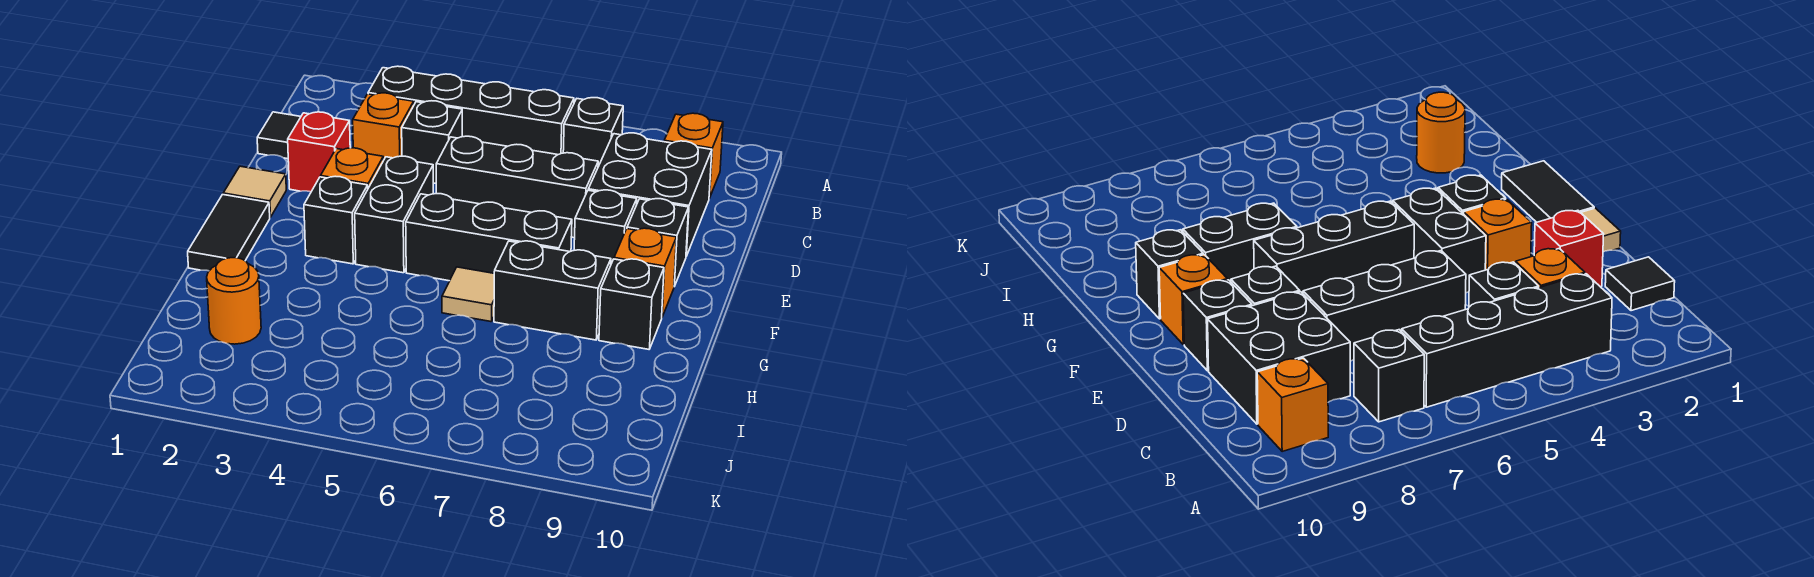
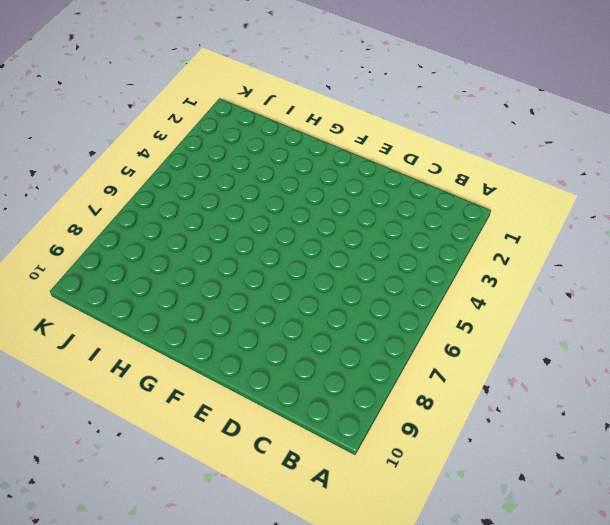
none -> black brick B3:B6 level 1
none -> black brick B7 level 1
none -> orange brick B9 level 1

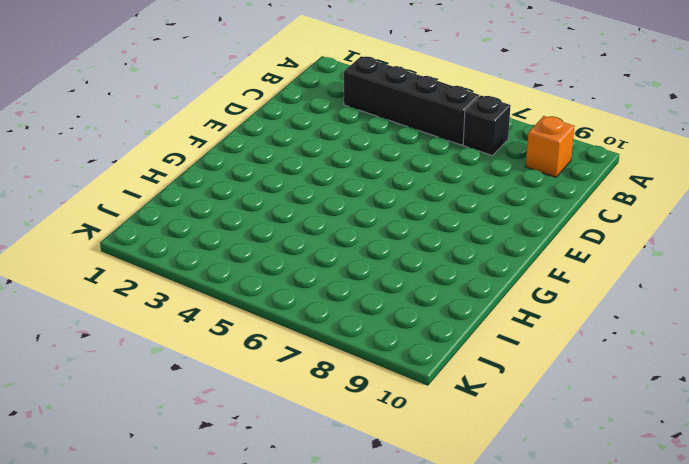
none -> black tile C1 level 1
none -> orange brick C3 level 1
none -> black brick C4 level 1

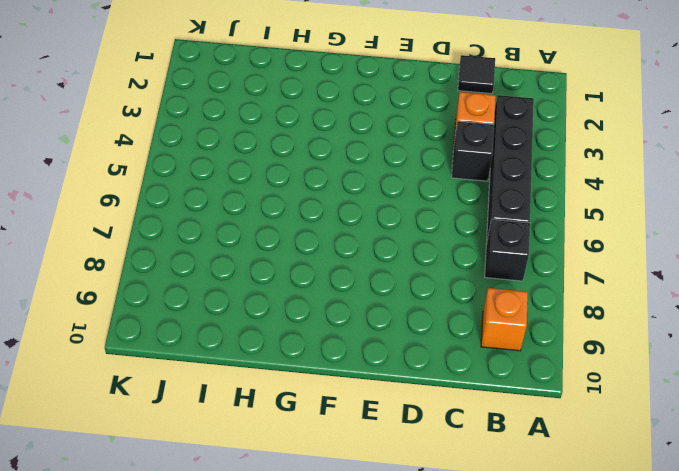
none -> black brick C8:D9 level 1
none -> red brick D2 level 1
none -> black brick D5:D7 level 1

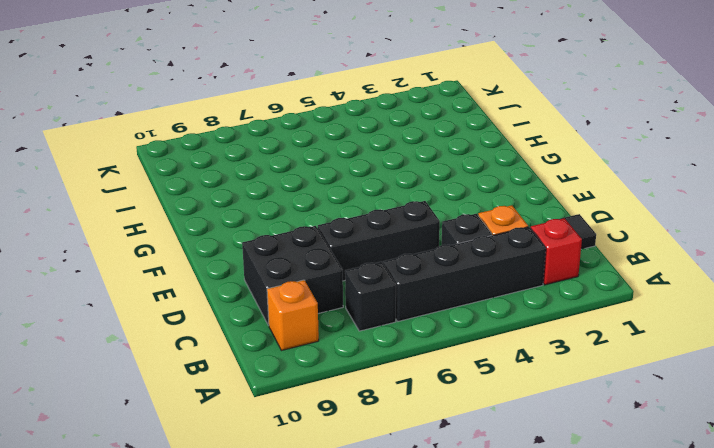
red brick B2 level 1 -> red brick D2 level 1
none -> tan tile E1 level 1
none -> orange brick E3 level 1
none -> black brick E4:F4 level 1

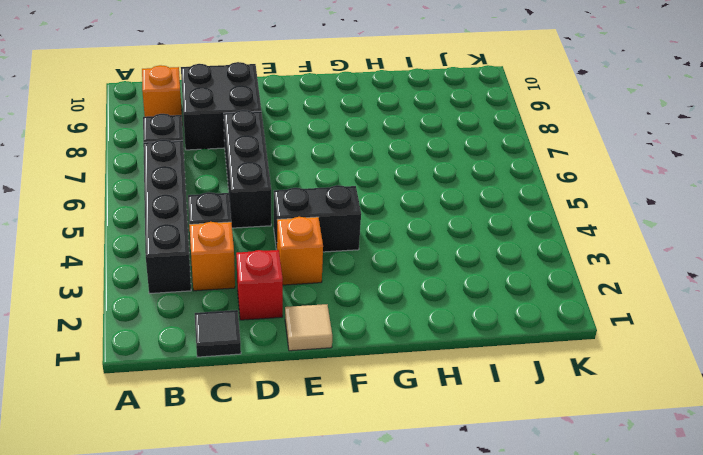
none -> black brick E8 level 1
none -> black brick E9 level 1
none -> black tile F1:G1 level 1

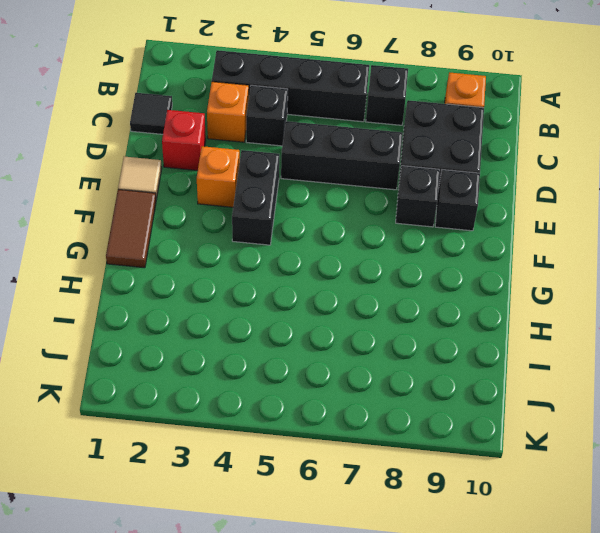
brown tile F1:G1 level 1 -> black tile F1:G1 level 1
none -> black brick F3 level 1
none -> black brick F5:F7 level 1
none -> orange brick F9 level 1

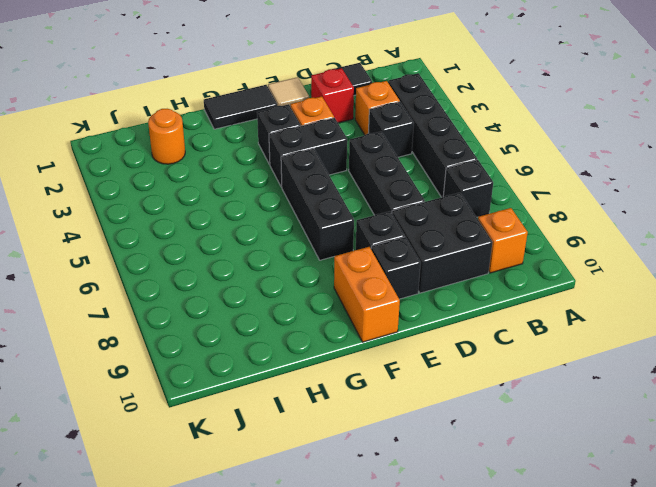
orange brick F9:F10 level 1 -> orange brick F9 level 1
none -> tan tile G6 level 1
none -> black brick G7:G8 level 1
none -> black brick G9 level 1

